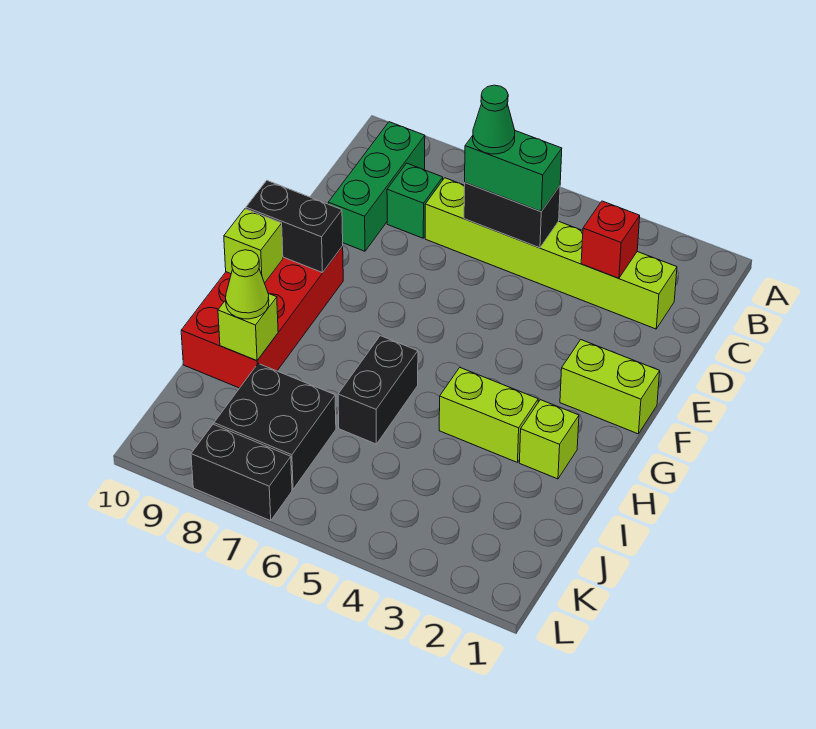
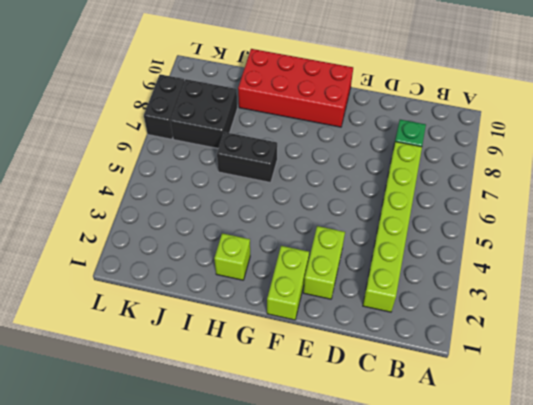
lime brick E2:E3 level 1 -> lime brick H3:H4 level 1
none -> green brick B9:D9 level 1
none -> red brick C3 level 2
none -> black brick C5:C6 level 2

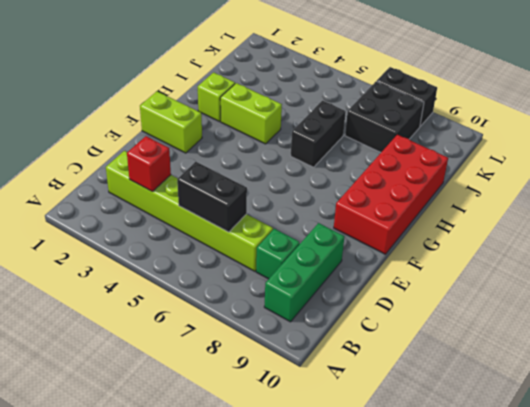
none -> black brick F9:F10 level 2
none -> lime brick G10 level 2
none -> lime brick I9 level 2

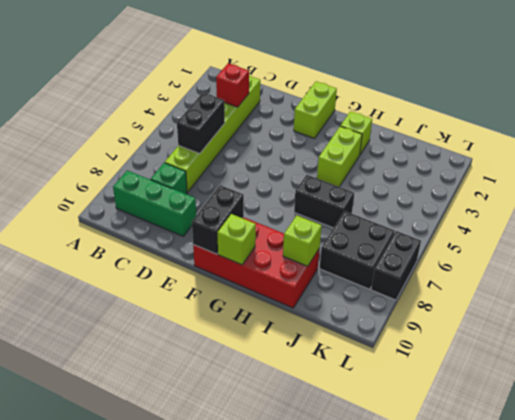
none -> green brick C5:C6 level 3
none -> lime cone I9 level 3
none -> green cone C6 level 4

